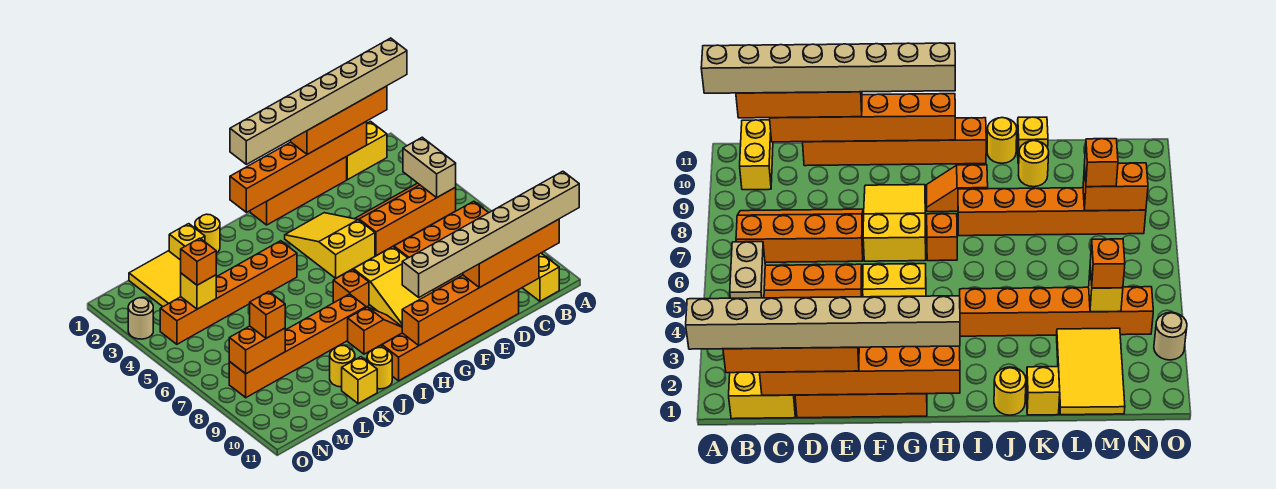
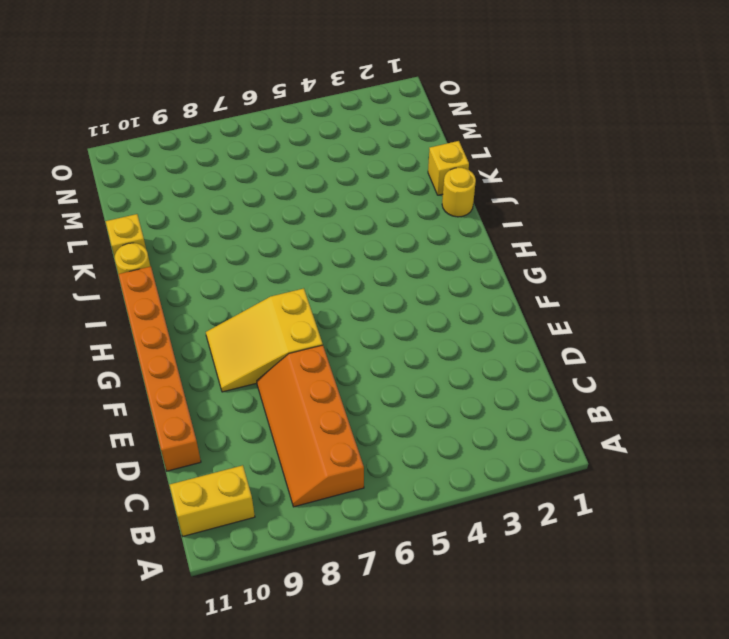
none -> yellow brick B1:C1 level 1
none -> orange slope B4:E5 level 1 top 5
none -> orange brick D1:G1 level 1
none -> yellow slope F3:G5 level 1 top 5

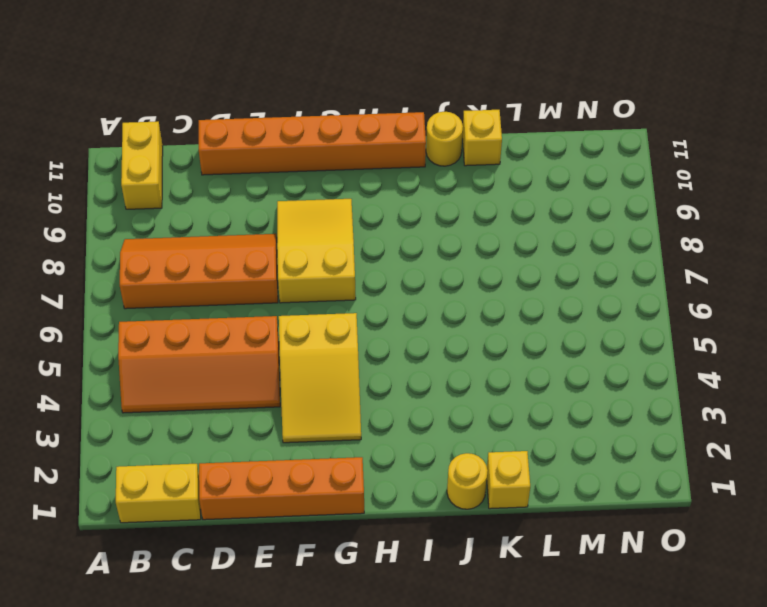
none -> orange brick H7 level 1
none -> orange slope H9:I9 level 1 top I
none -> orange brick I4:N4 level 1
none -> orange brick I8:N8 level 1

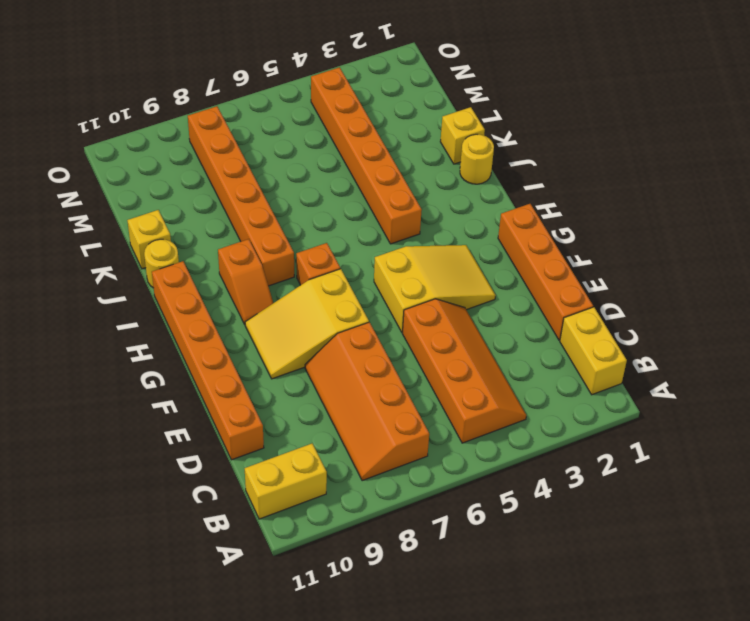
none -> yellow round brick K10 level 1
none -> yellow tile L1:M3 level 1
none -> tan round brick O3 level 1
none -> tan brick B4:B5 level 2

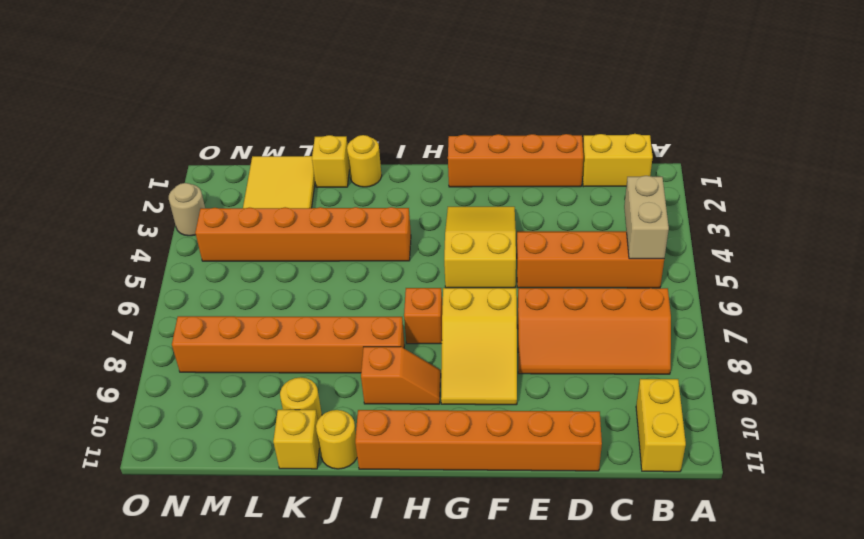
none -> orange brick C1:H1 level 2
none -> orange brick C11:H11 level 2
none -> yellow brick M4 level 2
none -> orange brick M8:N8 level 2

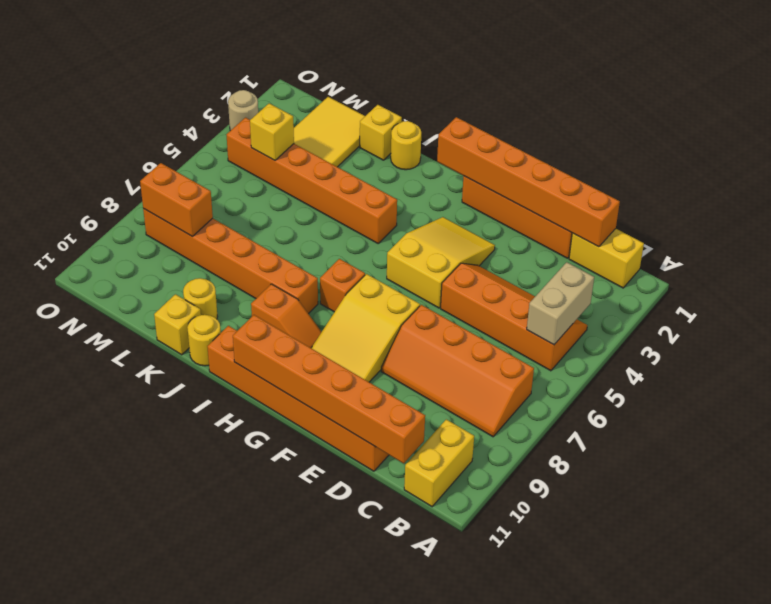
none -> orange brick B1:E1 level 3
none -> orange brick B11:E11 level 3
none -> orange brick M4 level 3
none -> orange brick M8 level 3

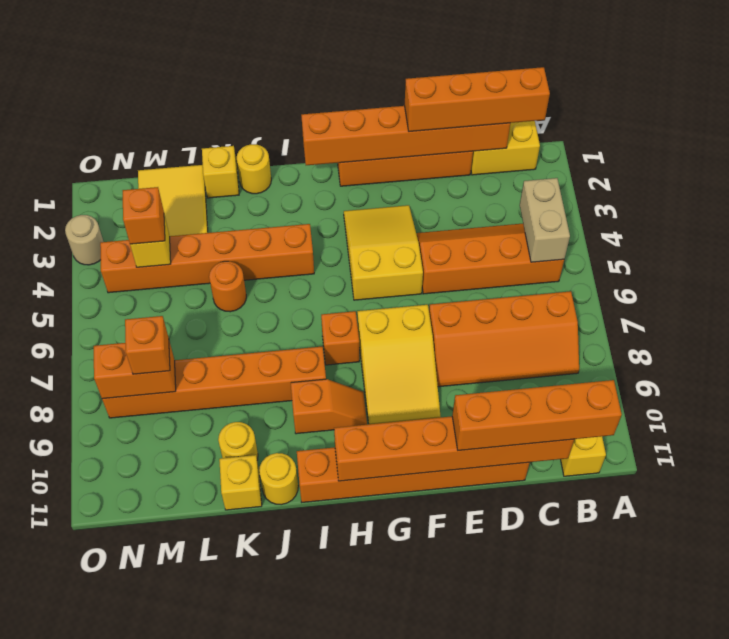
orange round brick K5 level 1 -> none
none -> tan brick A1:H1 level 4
none -> tan brick A11:H11 level 4

